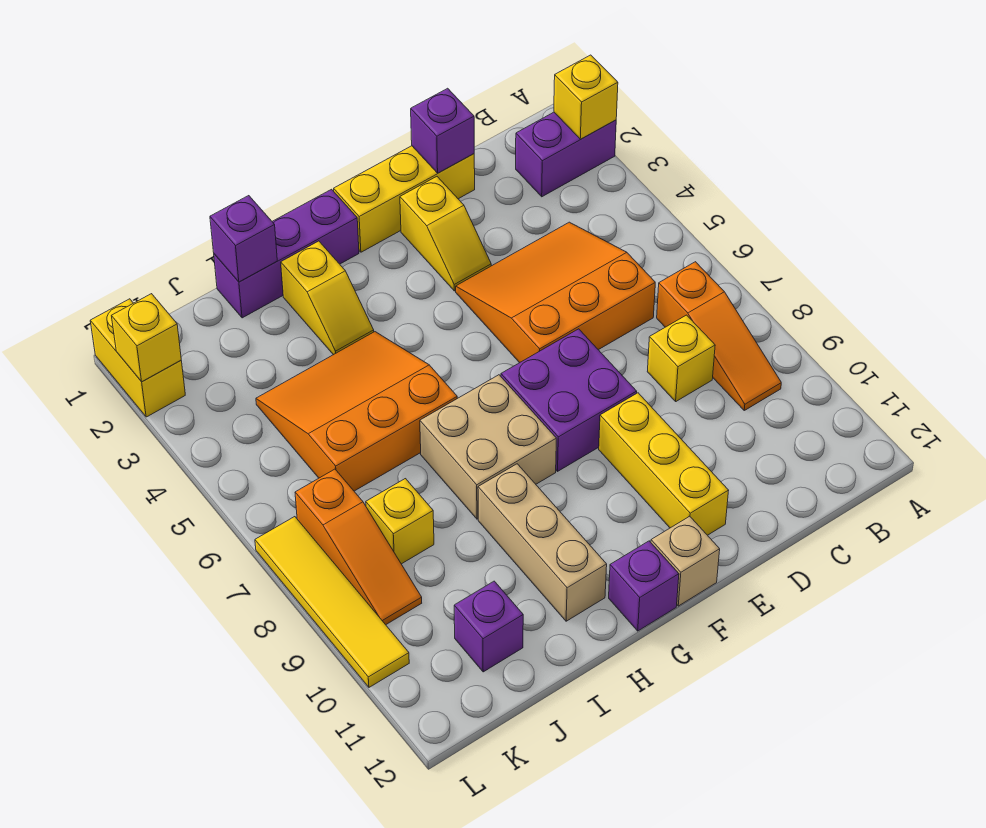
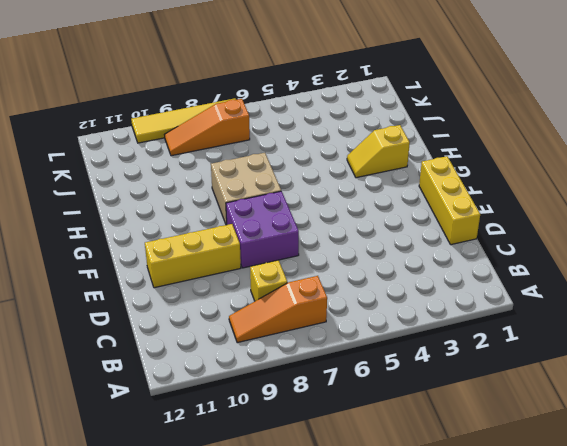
none -> purple brick A2:B2 level 1
none -> orange slope C4:E6 level 1 top 6
none -> yellow slope E2:E3 level 1 top 2

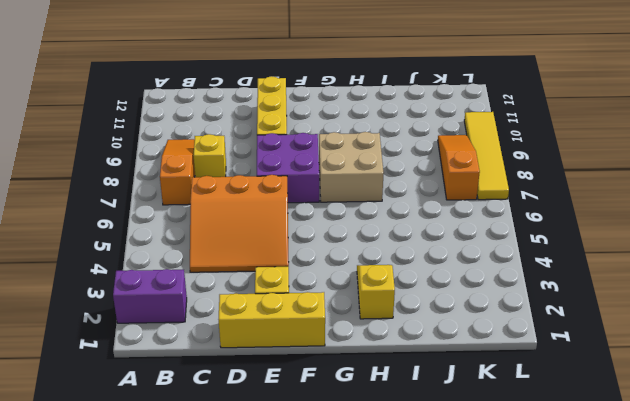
none -> tan brick F12 level 1
none -> purple brick G1:I1 level 1
none -> purple brick G12 level 1

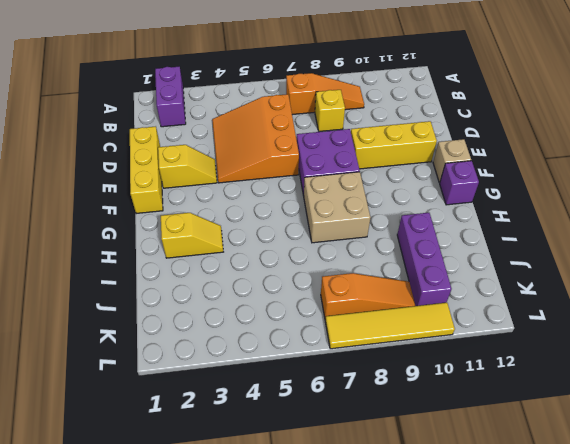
purple brick I10:K10 level 1 -> purple brick G1:I1 level 1
none -> orange slope H4:J6 level 1 top 6
none -> tan brick H9:H11 level 1
none -> yellow brick J8 level 1

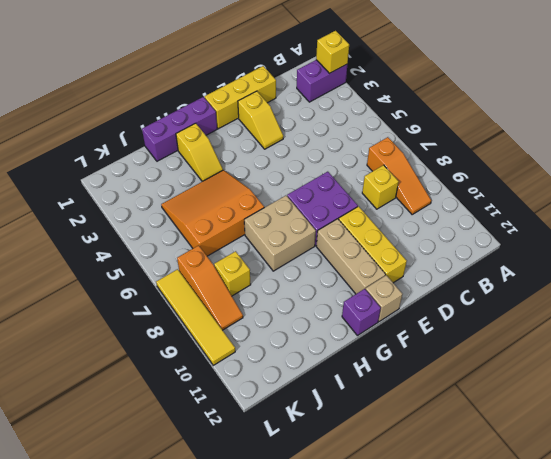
tan brick F9:F11 level 1 -> tan brick H9:H11 level 1
none -> orange slope C4:E6 level 1 top 6
none -> purple brick J11 level 1
none -> yellow brick L1:L2 level 1

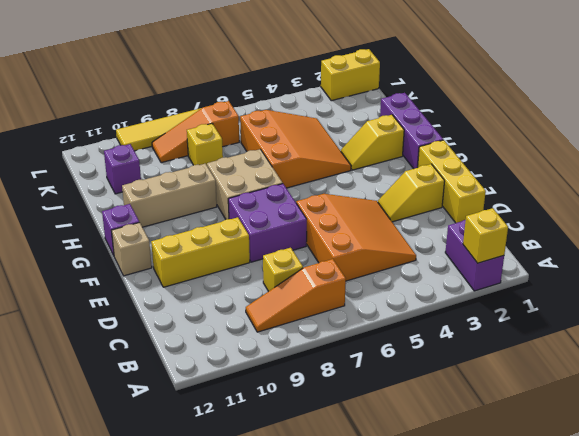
none -> purple brick D1 level 2
none -> purple brick I1 level 2
none -> yellow brick L2 level 2

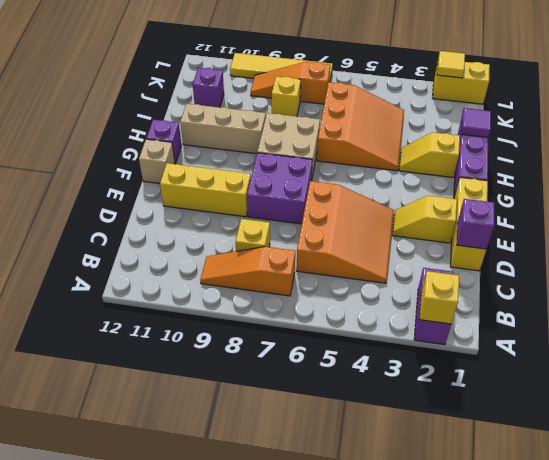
purple tile I1 level 2 -> purple brick I1 level 2
yellow tile L2 level 2 -> yellow brick L2 level 2

